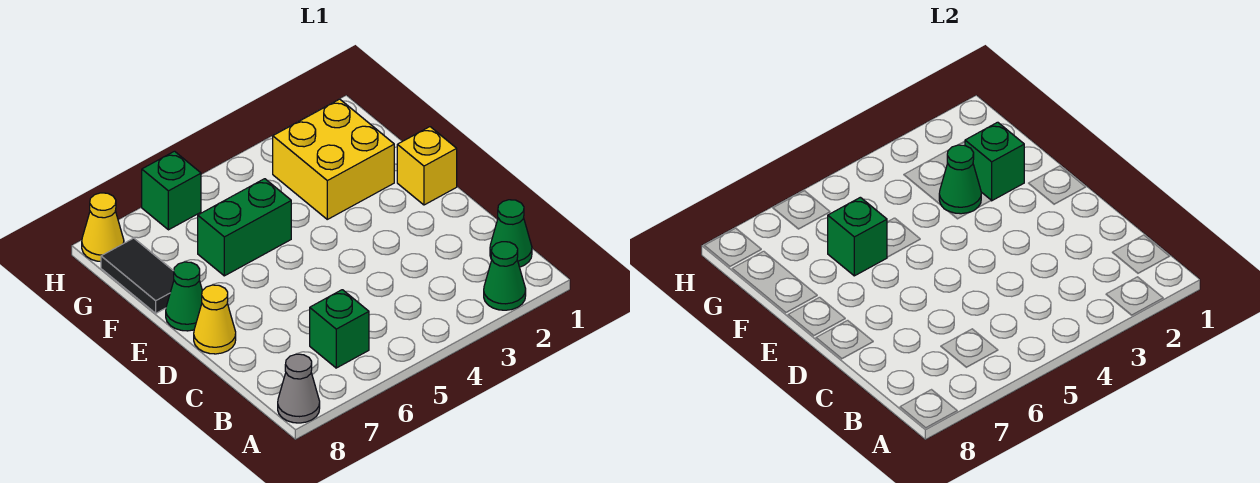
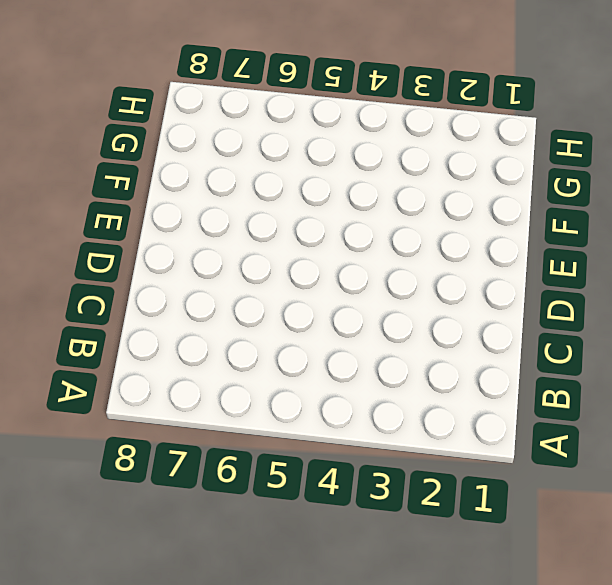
none -> green cone A2 level 1
none -> grey cone A8 level 1
none -> green cone B1 level 1

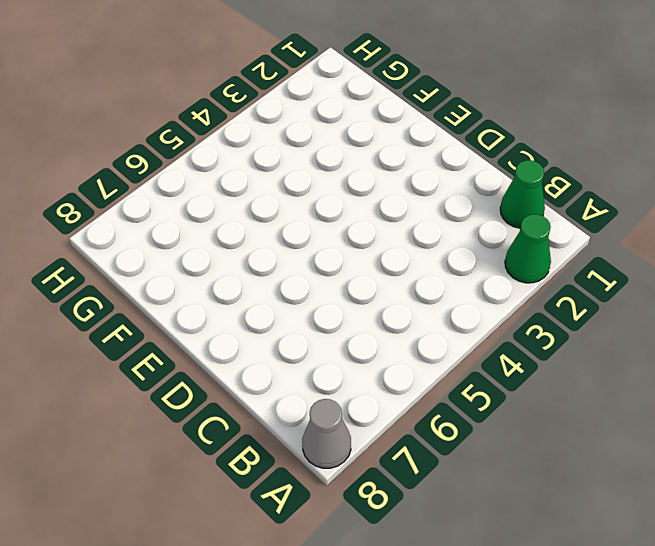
none -> green brick B6 level 1
none -> yellow cone D8 level 1
none -> yellow brick E1 level 1

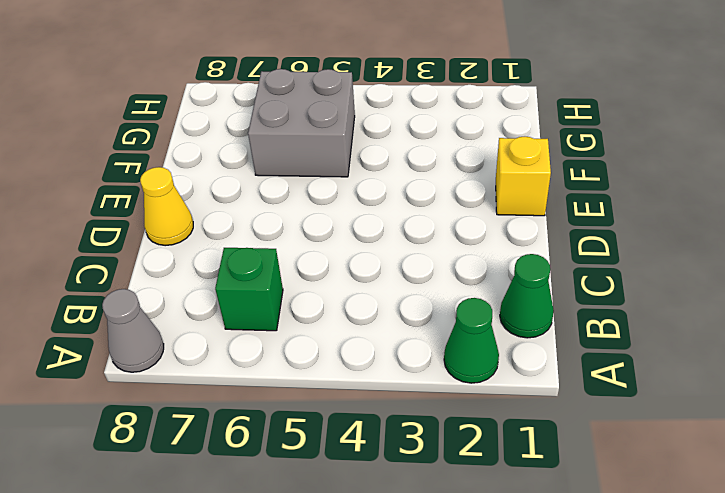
grey brick F5:G6 level 1 -> green brick F5:F6 level 1
none -> green cone E8 level 1
none -> yellow brick F2:G3 level 1
none -> black tile F8:G8 level 1

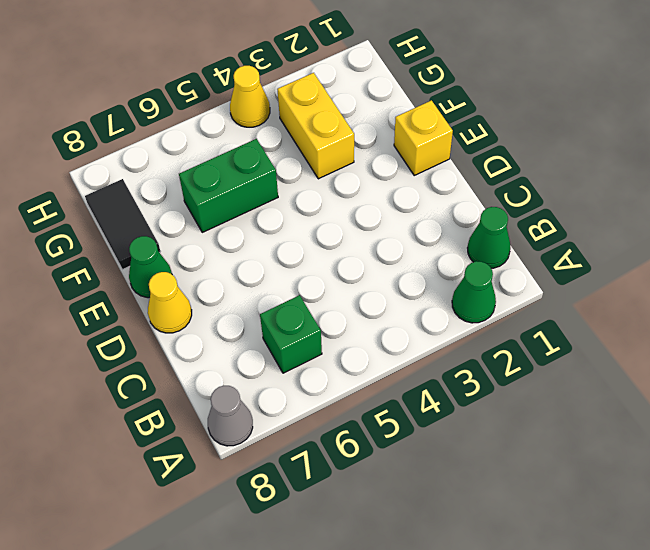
yellow brick F3:G3 level 1 -> yellow brick F2:G3 level 1
yellow cone H4 level 1 -> yellow cone H8 level 1
none -> green brick H6 level 1
none -> green brick F2 level 2
none -> green cone F3 level 2

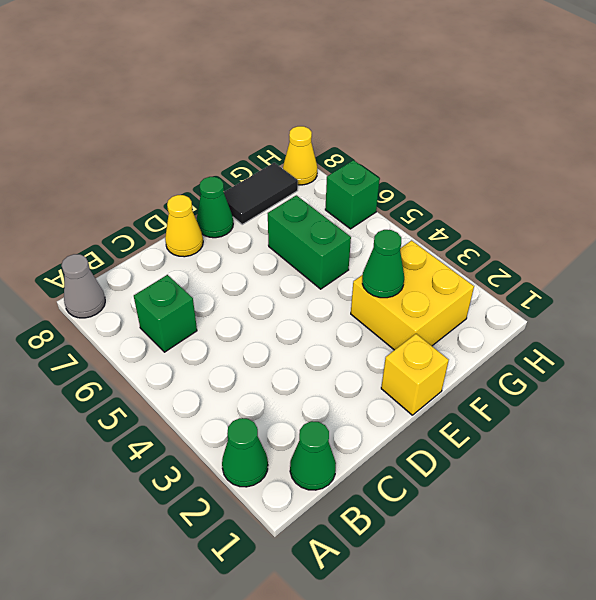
none -> green brick F2 level 2
none -> green brick F6 level 2

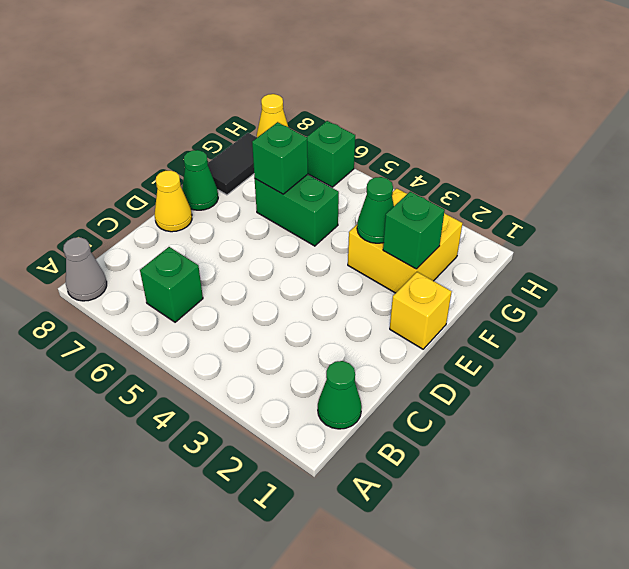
none -> green cone A2 level 1

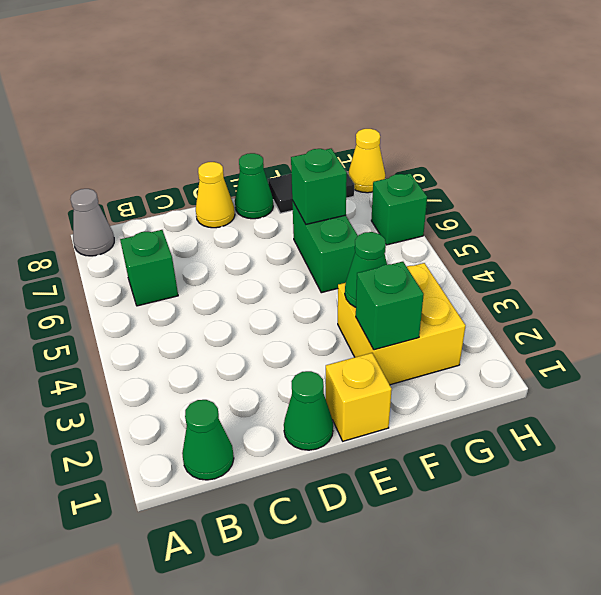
green cone D1 level 1 -> green cone A2 level 1

